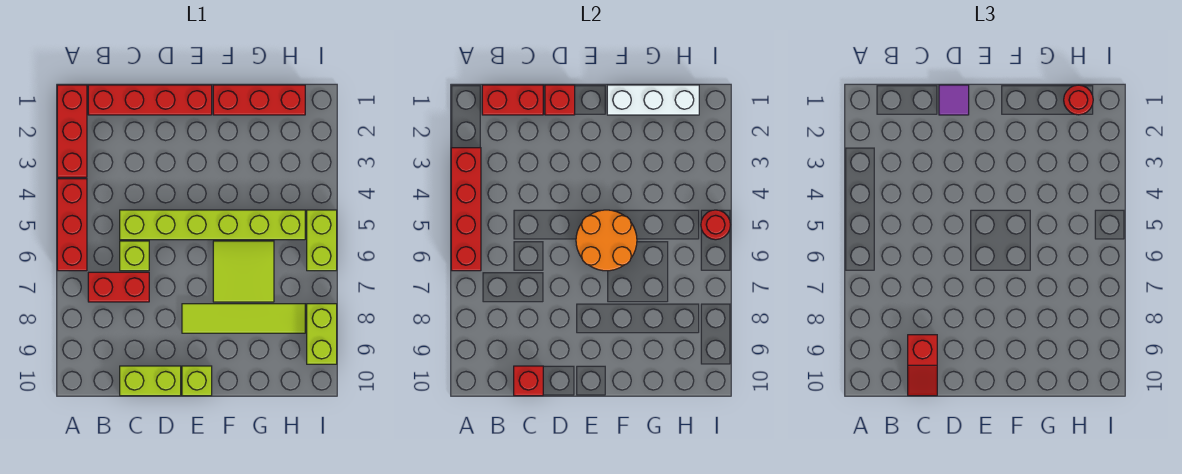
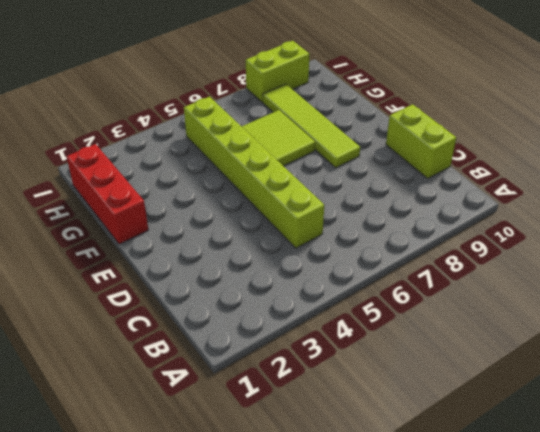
none -> red brick A1:A3 level 1
none -> red brick A4:A6 level 1
none -> red brick B1:E1 level 1

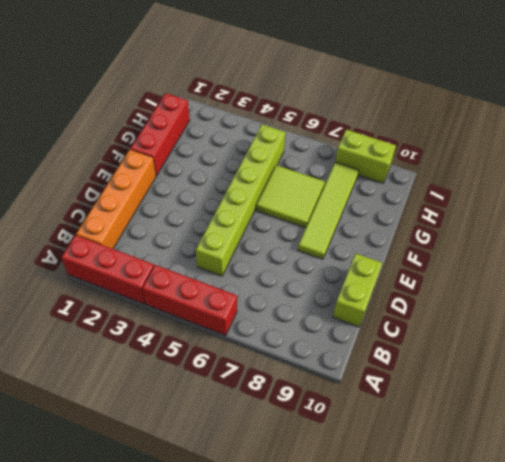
orange brick B1:E1 level 1 -> red brick B1:E1 level 1
none -> red brick B7:C7 level 1
none -> lime brick C6 level 1
none -> lime brick E10 level 1

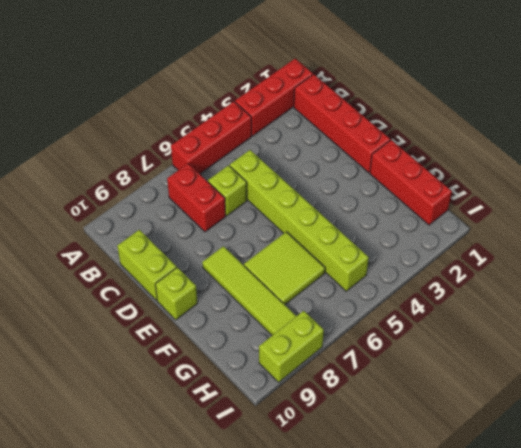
none -> lime brick I5:I6 level 1
none -> red brick A3:A6 level 2
none -> red brick B1:C1 level 2

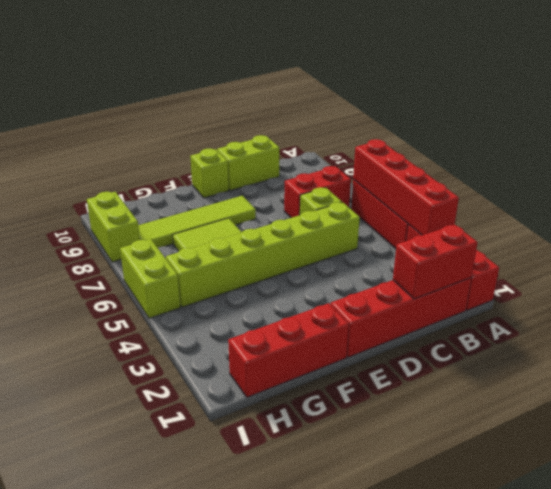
none -> red brick C10 level 2
none -> red brick D1 level 2
none -> orange round brick E5:F6 level 2

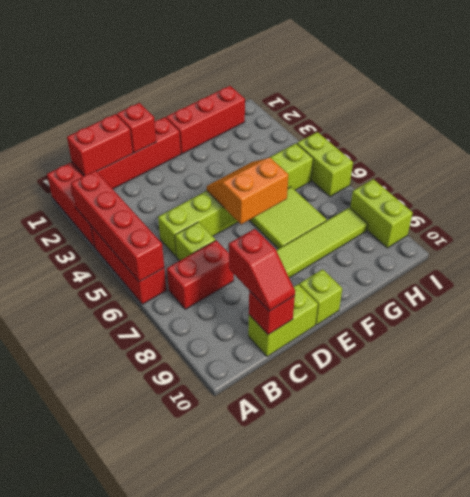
orange slope E5:F6 level 2 top 6 -> orange round brick E5:F6 level 2
none -> white brick F1:H1 level 2
none -> red round brick I5 level 2
none -> purple tile D1 level 3

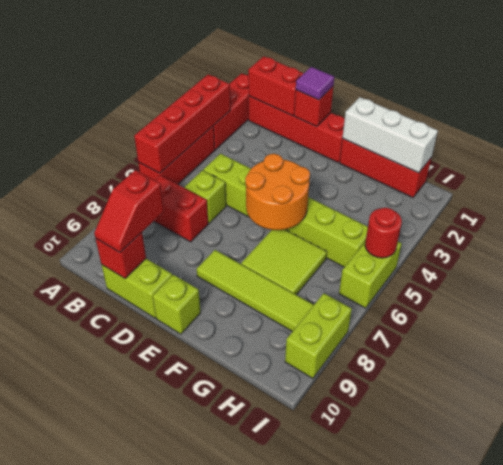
none -> red round brick H1 level 3

